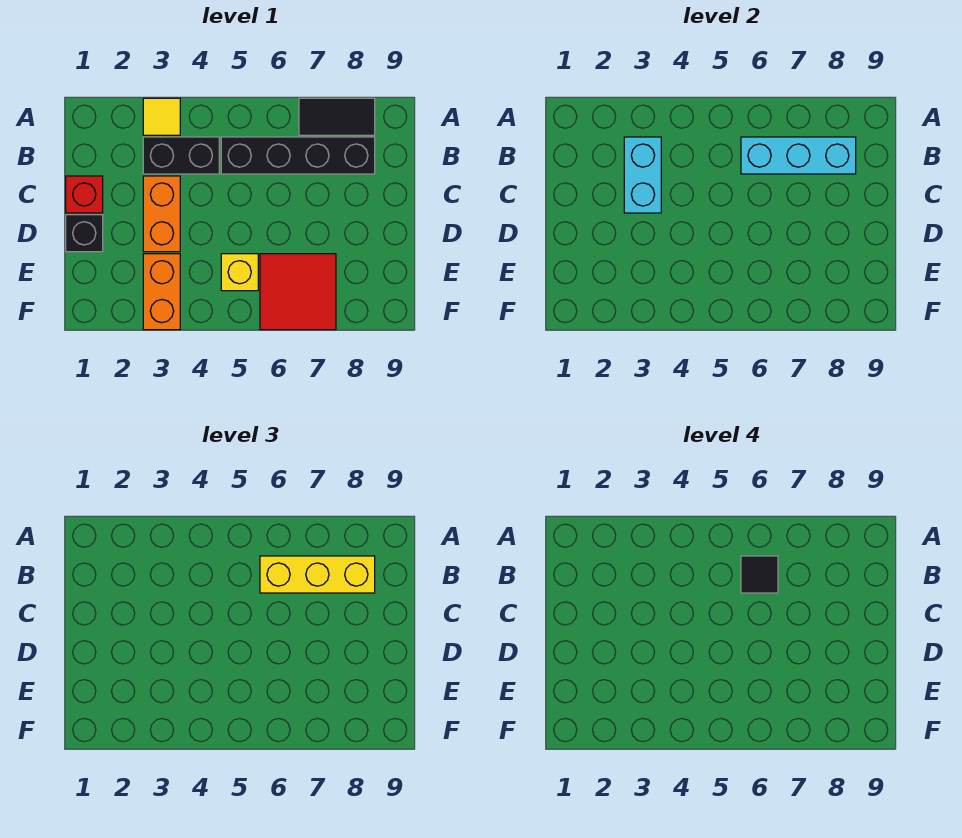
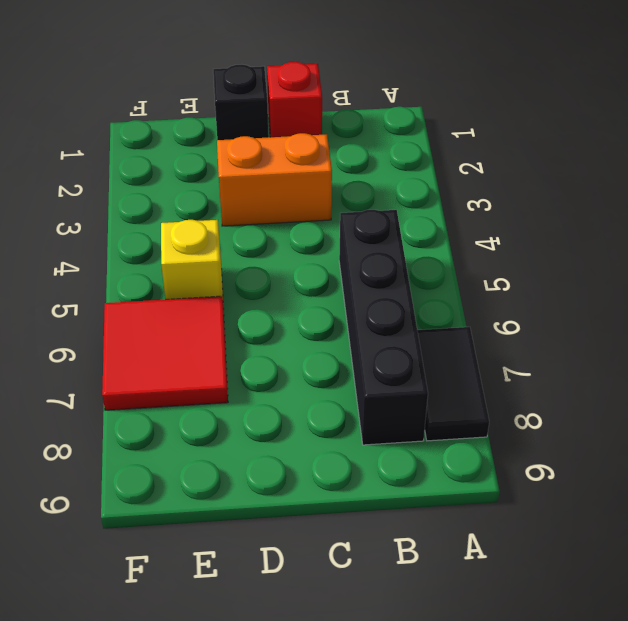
none -> yellow tile A3 level 1
none -> black brick B3:B4 level 1
none -> orange brick E3:F3 level 1

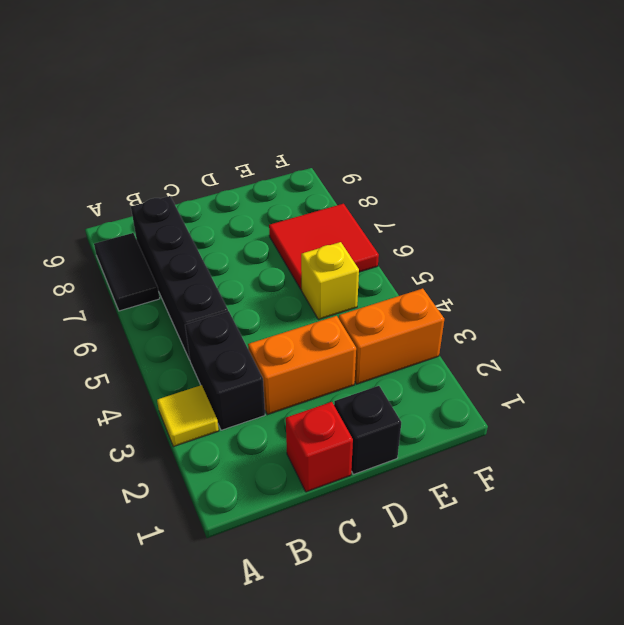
none -> cyan brick B3:C3 level 2
none -> cyan brick B6:B8 level 2
none -> yellow brick B6:B8 level 3

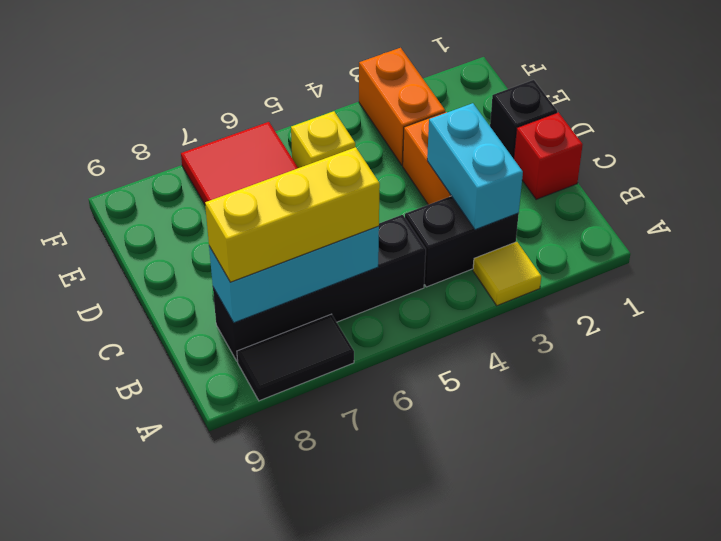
none -> black tile B6 level 4

